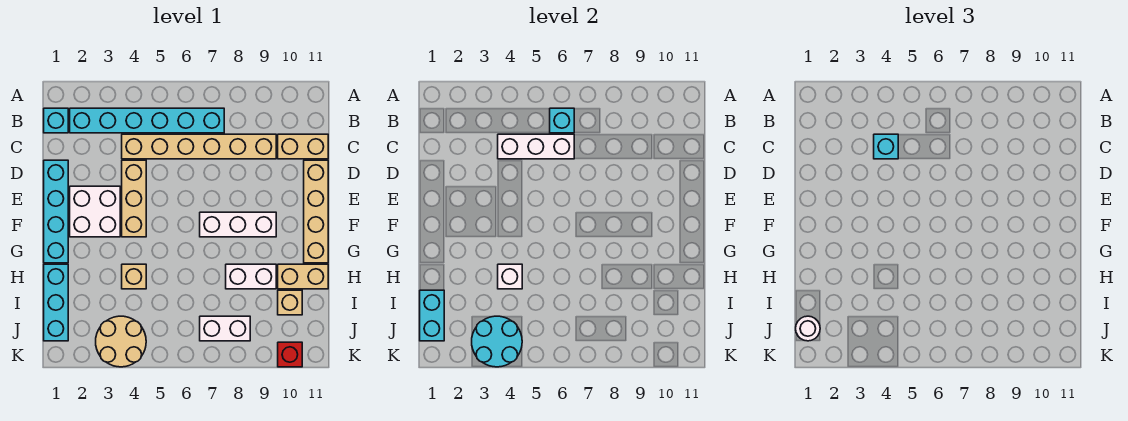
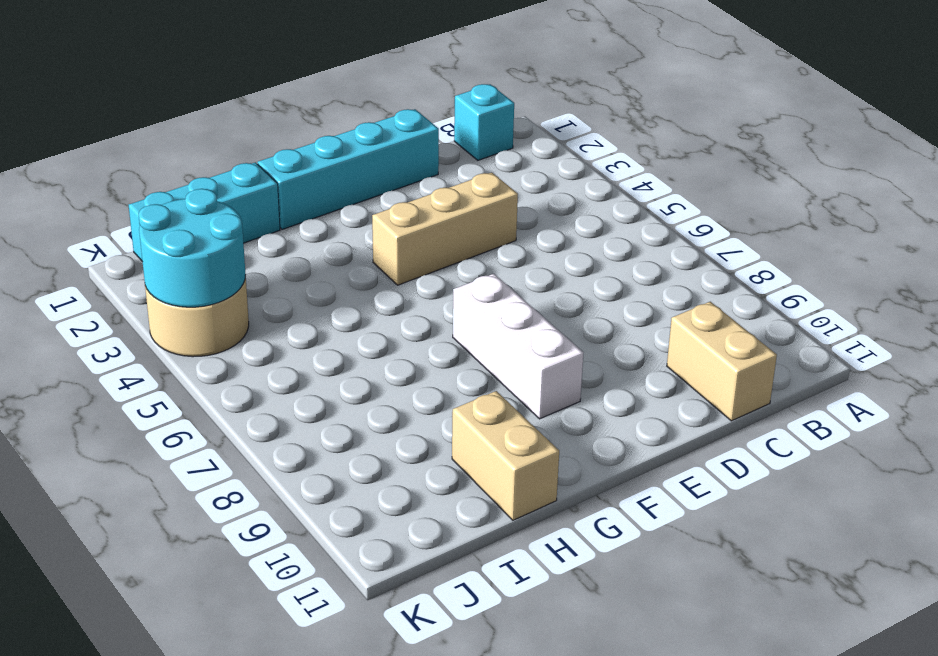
none -> cyan brick B2:B7 level 1
none -> tan brick C4:C9 level 1
none -> tan brick D11:G11 level 1

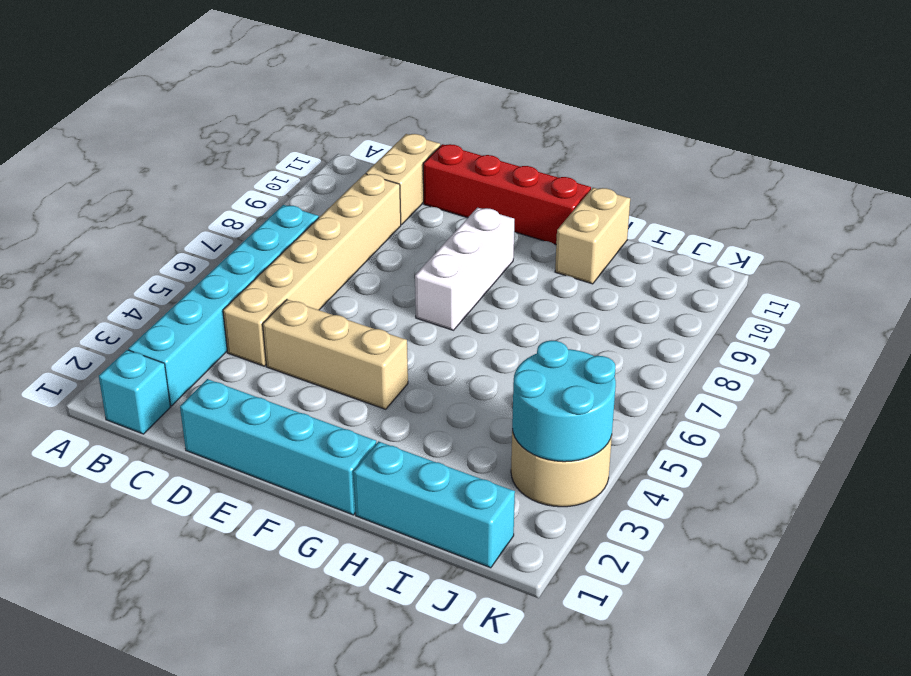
red brick D11:G11 level 1 -> tan brick D11:G11 level 1
none -> white brick E2:F3 level 1
none -> tan brick H4 level 1
none -> white brick H8:H9 level 1

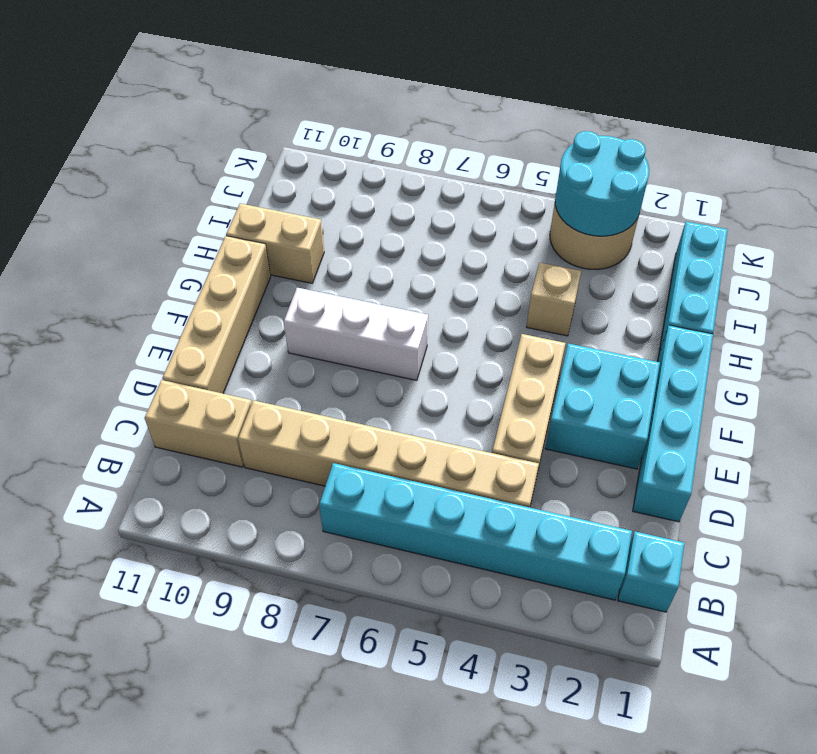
cyan brick E2:F3 level 1 -> white brick E2:F3 level 1
none -> white brick H8:H9 level 1
none -> tan brick I10 level 1
none -> white brick J7:J8 level 1

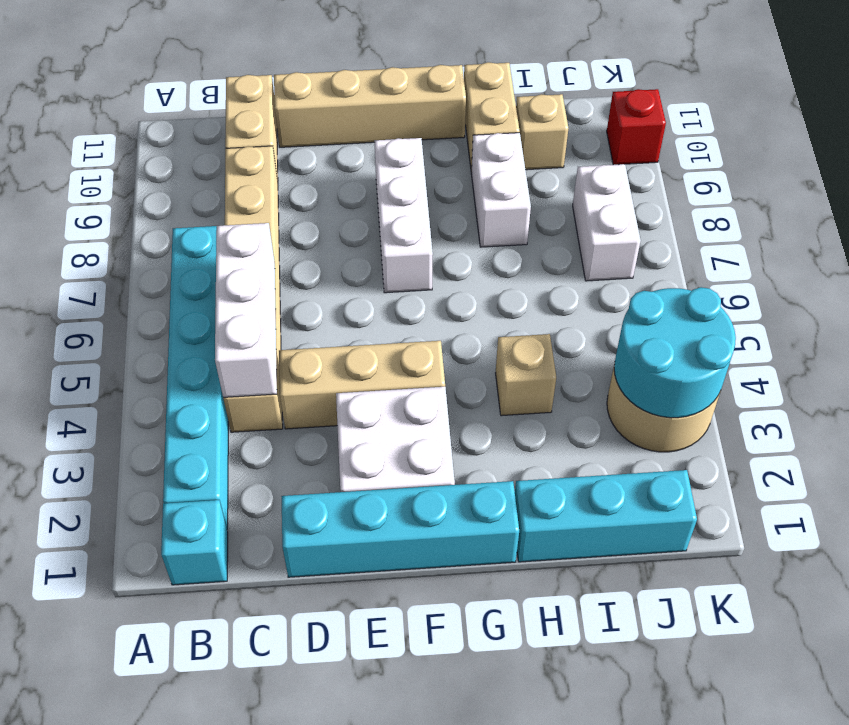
none -> cyan brick B6 level 2
none -> white brick H4 level 2
none -> cyan brick I1:J1 level 2

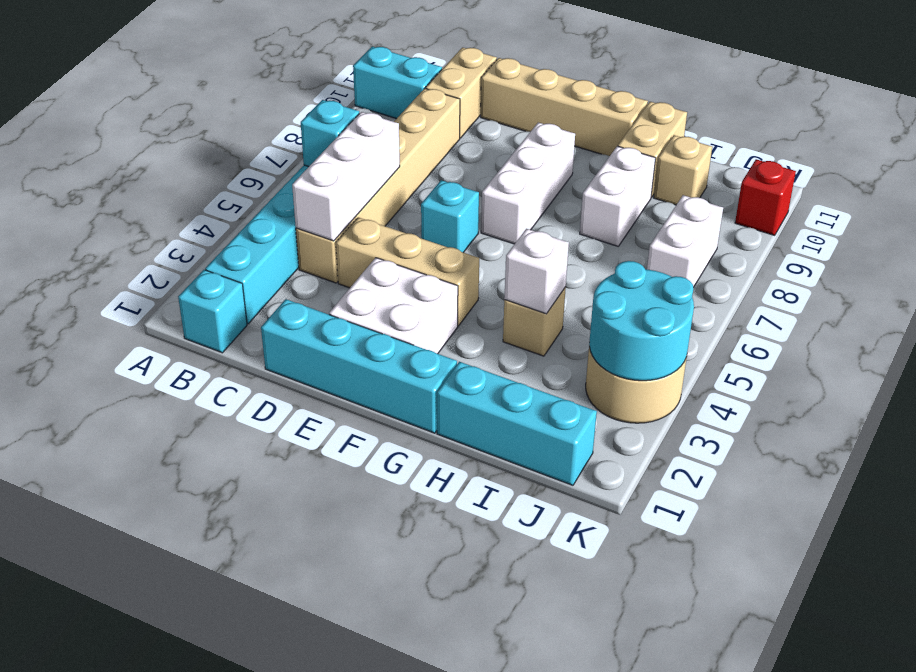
cyan brick A10:B10 level 1 -> cyan brick I1:J1 level 2
cyan brick E6 level 1 -> cyan brick C4 level 3
none -> white round brick J1 level 3

